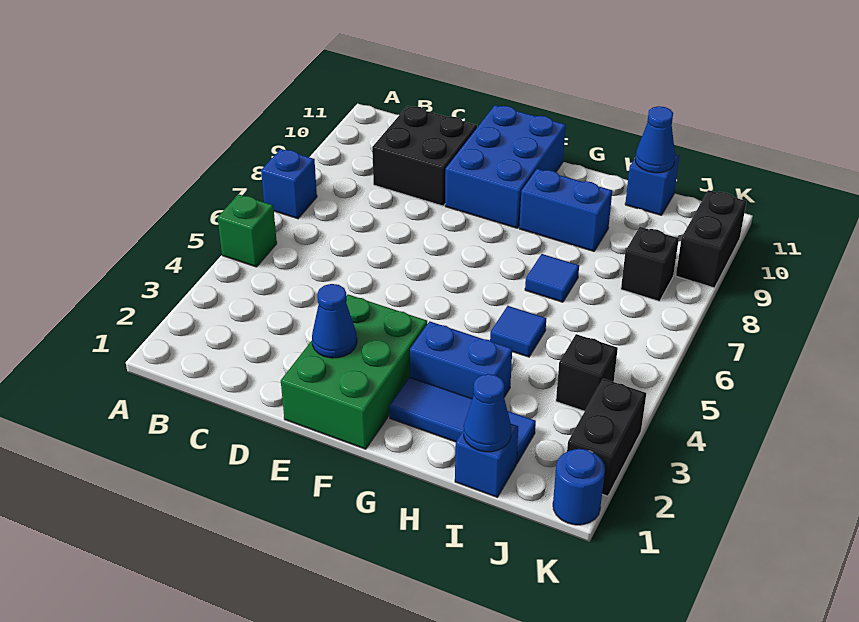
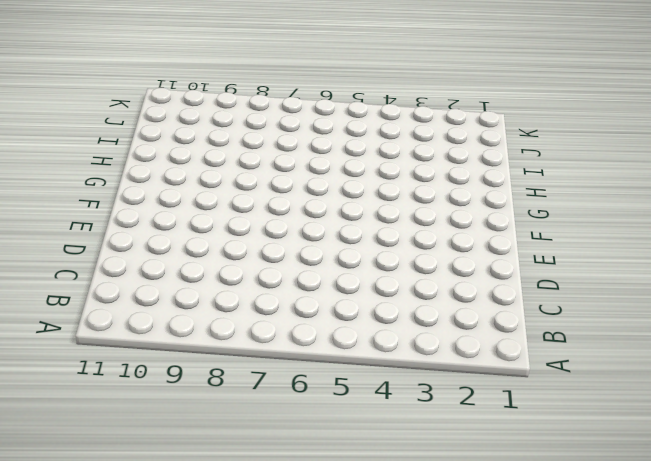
none -> green brick A5 level 1
none -> blue brick A7 level 1
none -> black brick C9:D10 level 1

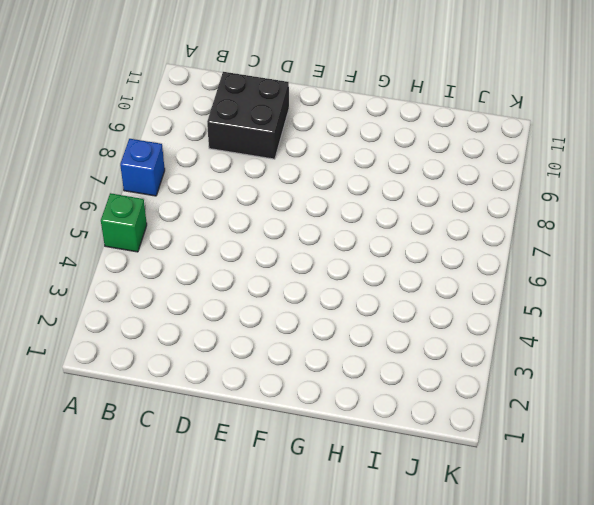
none -> green brick E1:F3 level 1
none -> blue brick E9:F11 level 1
none -> blue tile G2:I2 level 1

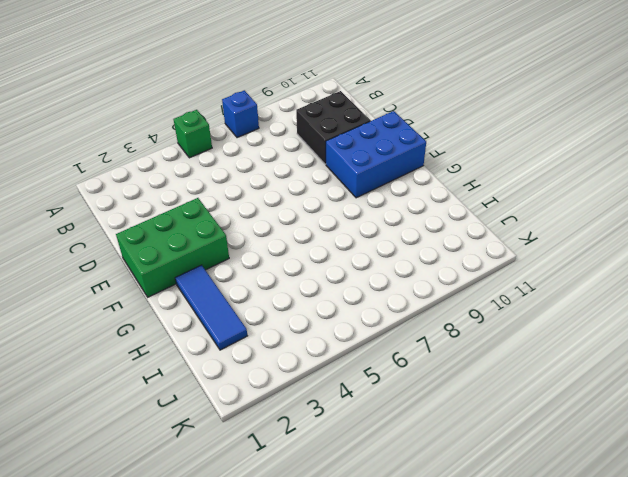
none -> blue brick G3:H3 level 1
none -> blue brick G9:H9 level 1
none -> blue tile H5 level 1

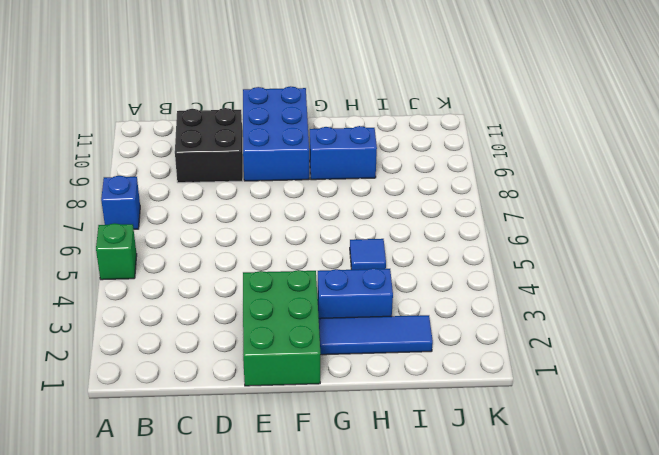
none -> blue tile H7 level 1
none -> blue brick I1 level 1
none -> blue brick I11 level 1

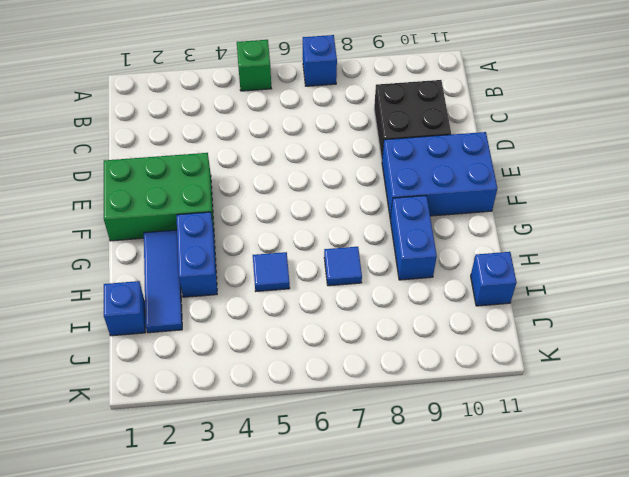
none -> black brick J4 level 1
none -> black brick J8 level 1
none -> blue round brick K1 level 1

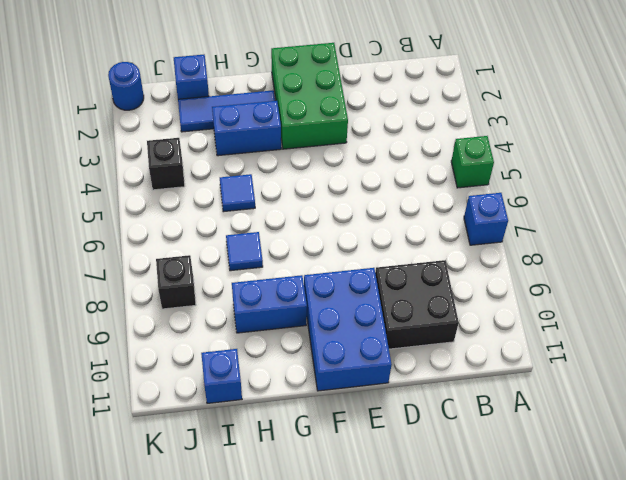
none -> black brick K2:K3 level 1
none -> black brick K9:K10 level 1
none -> blue cone E2 level 2

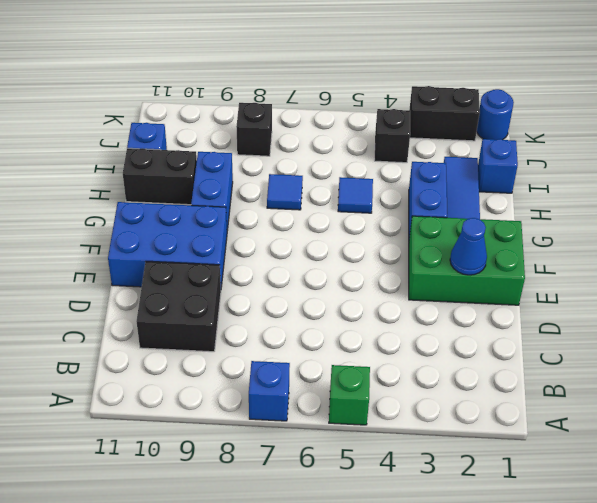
black brick H10:H11 level 1 -> black brick K9:K10 level 1
none -> blue cone I1 level 2
none -> blue cone I11 level 2

